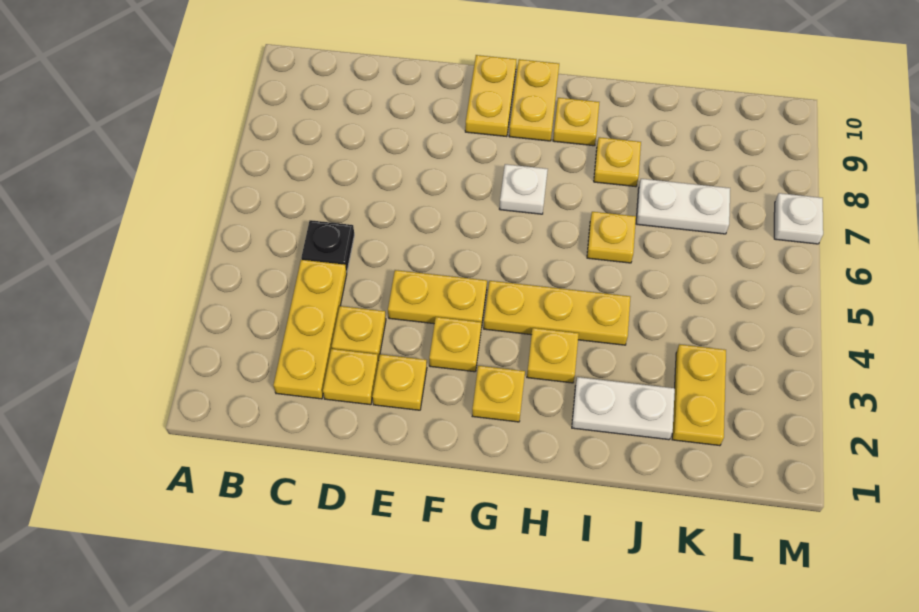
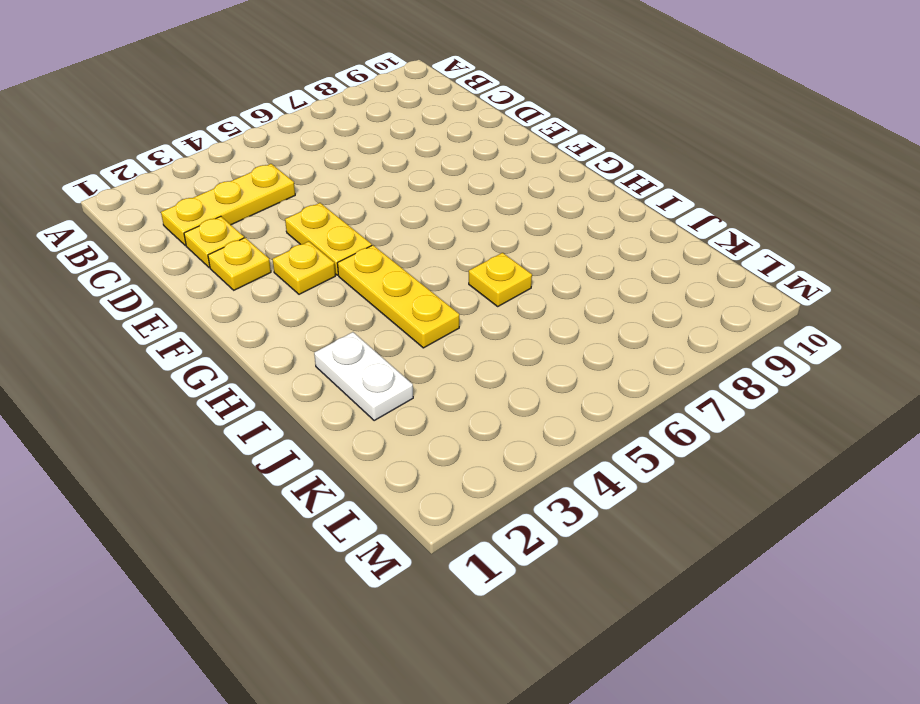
none -> black plate C5 level 1
none -> yellow plate D3 level 1
none -> yellow plate F9:F10 level 1

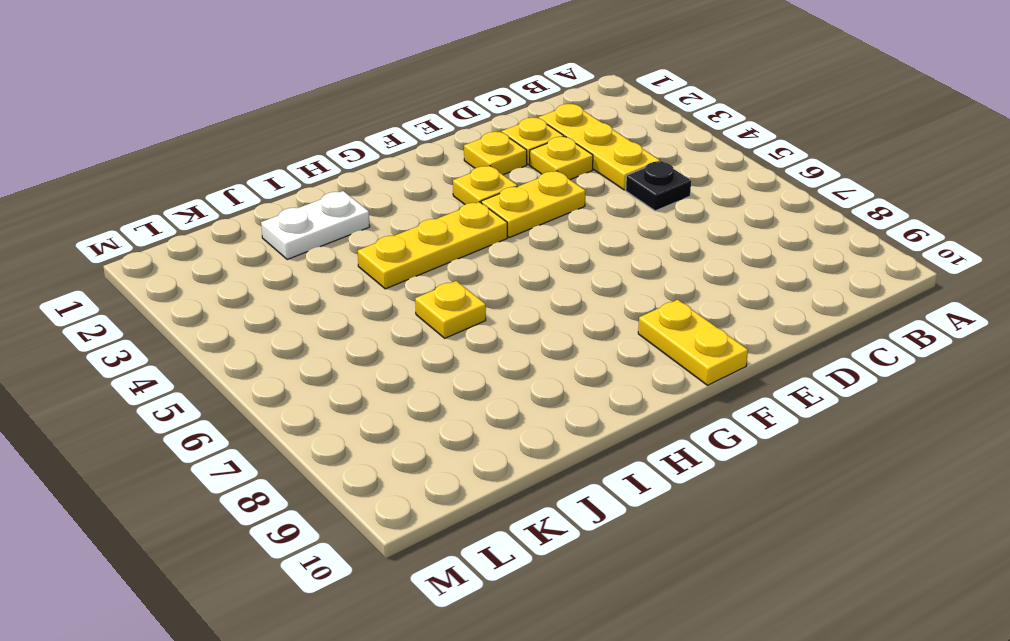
none -> yellow plate G2 level 1
none -> white plate G7 level 1
none -> yellow plate G9:G10 level 1

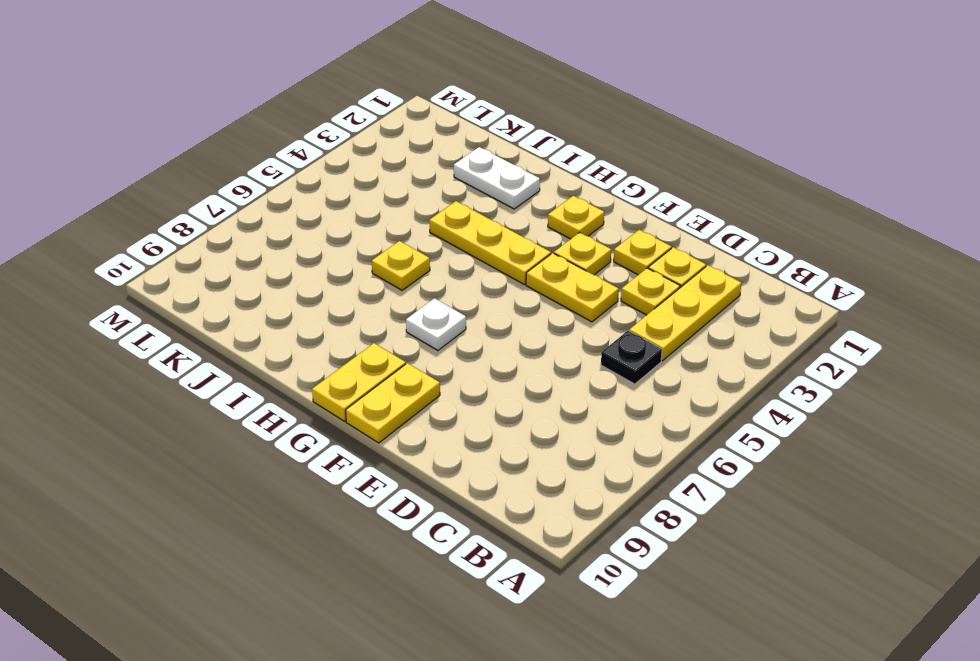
none -> yellow plate H3 level 1
none -> yellow plate H9 level 1
none -> yellow plate I8 level 1

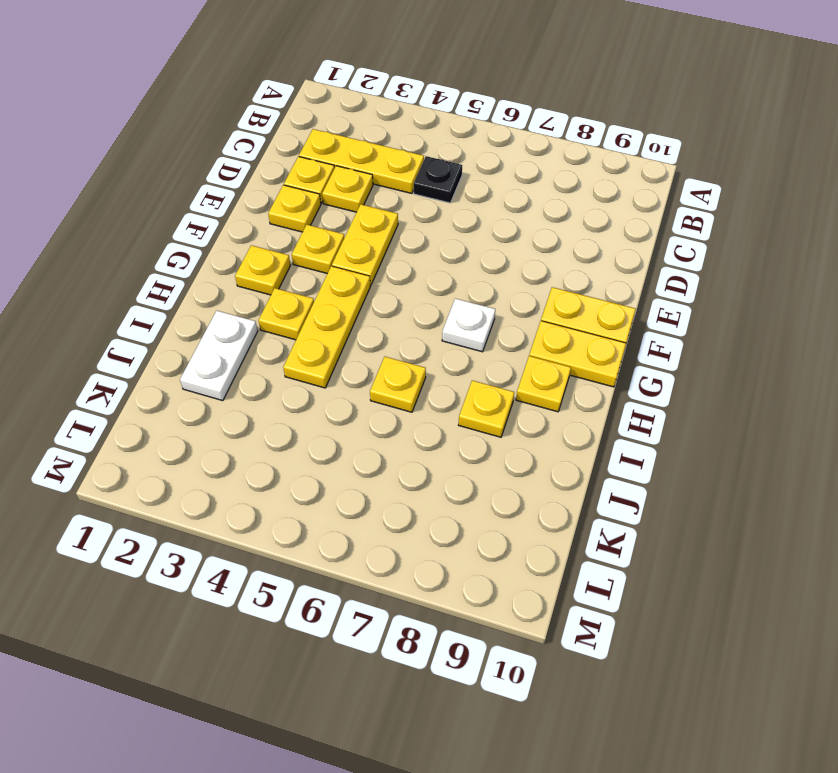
none -> white plate J7:K7 level 1
none -> yellow plate K2:K3 level 1
none -> white plate M7 level 1

